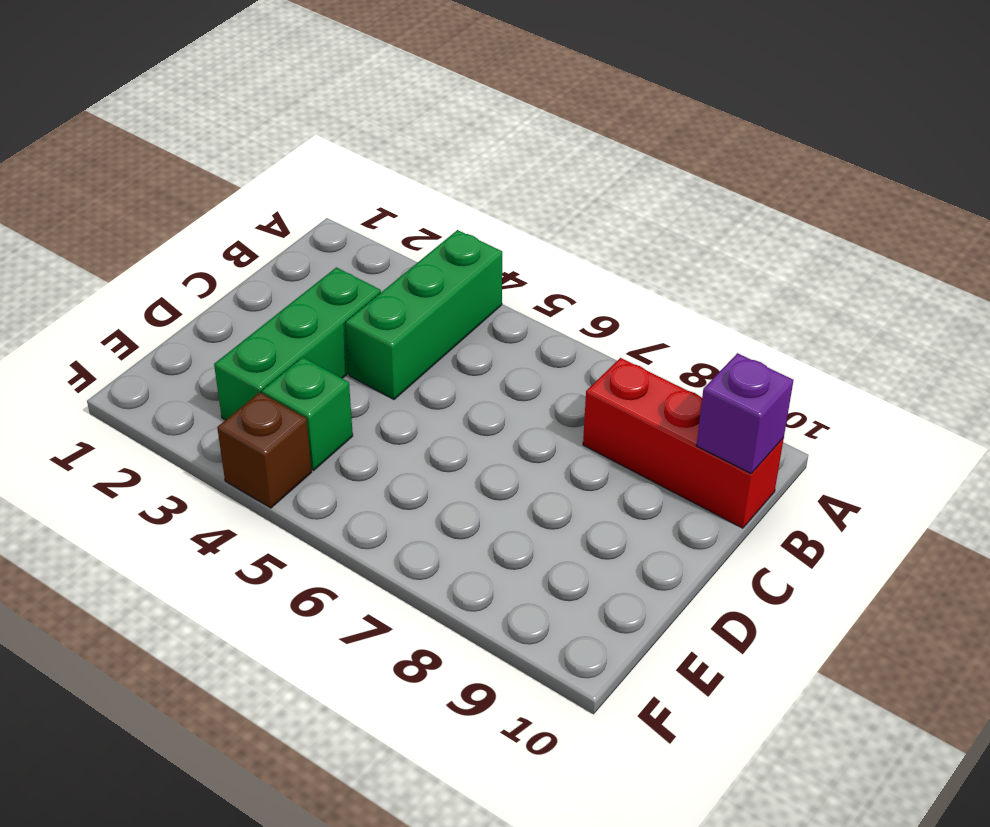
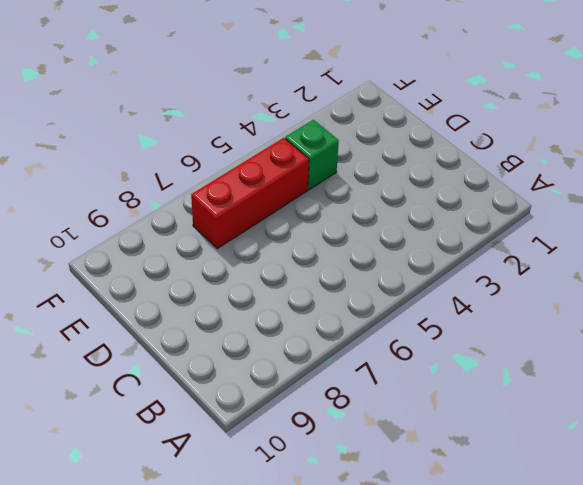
red brick E5:E7 level 1 -> red brick B8:B10 level 1
none -> green brick A4:C4 level 1
none -> green brick C3:E3 level 1

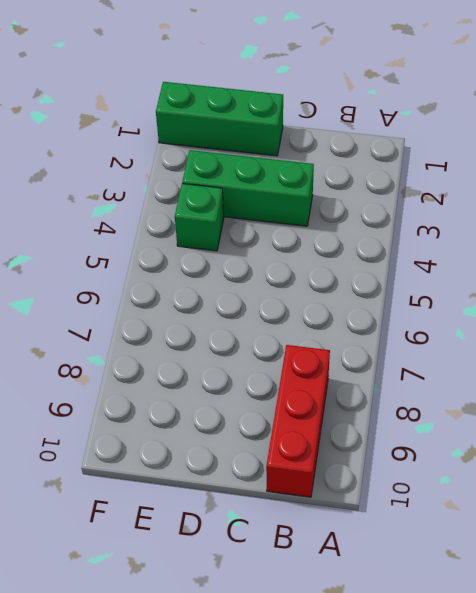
green brick D1:F1 level 1 -> green brick A4:C4 level 1
none -> brown brick F4 level 1
none -> purple brick B10 level 2

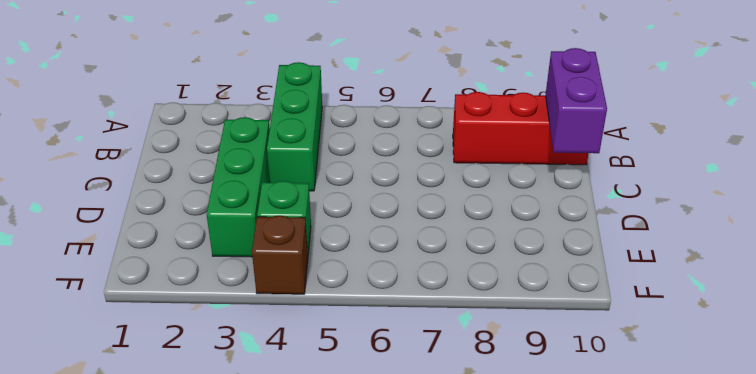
purple brick B10:C10 level 2 -> purple brick B10 level 2

